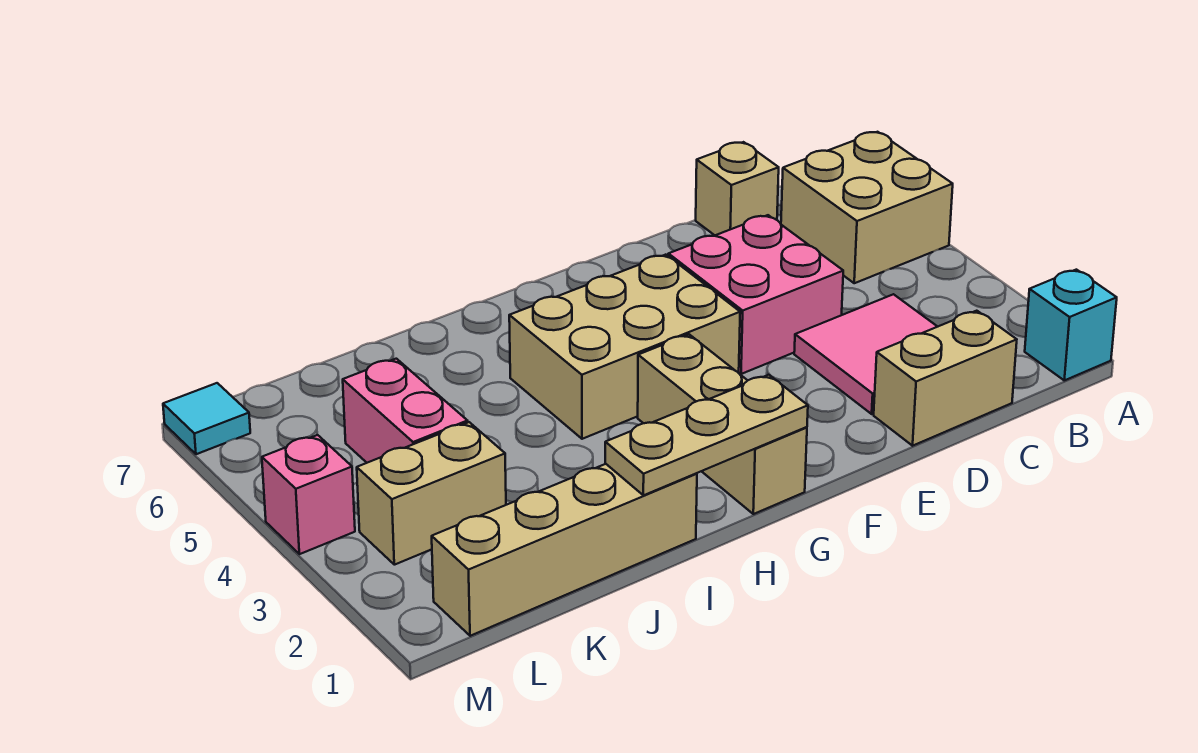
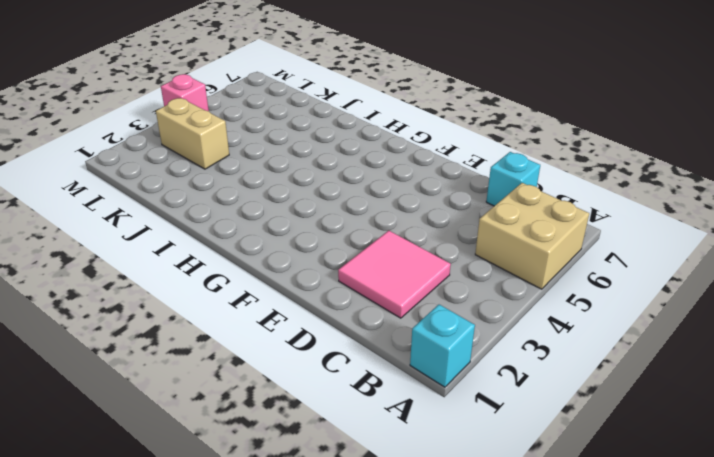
cyan brick C7 level 1 -> tan brick C7 level 1
none -> tan brick C1:D1 level 1
none -> pink brick D4:E5 level 1
none -> tan brick F4:H5 level 1

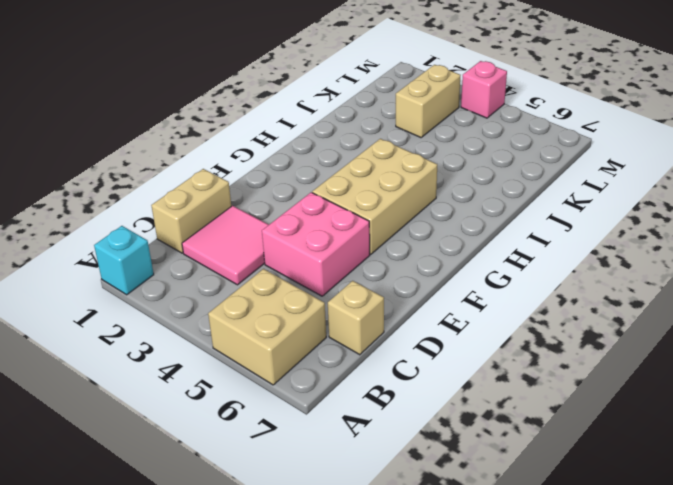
none -> tan brick G1:G3 level 1
none -> tan brick I1:L1 level 1
none -> pink brick K4:K5 level 1

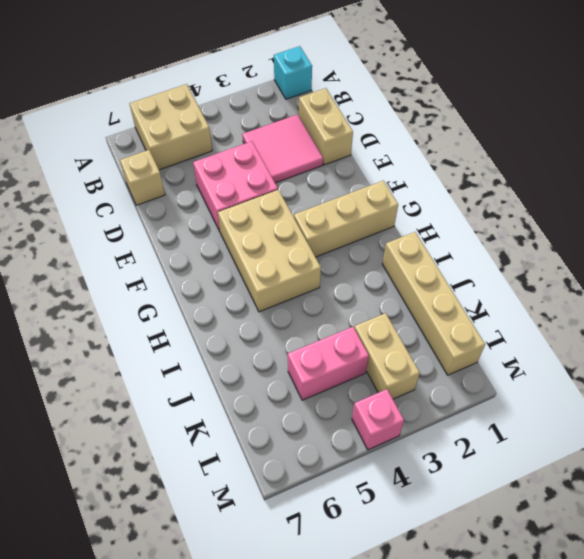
none -> cyan tile M7 level 1
none -> tan plate G1:I1 level 2

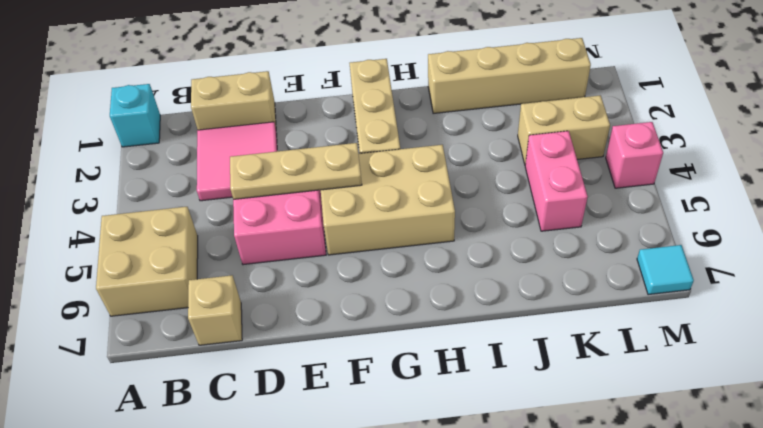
tan plate D4:F4 level 2 -> tan plate G1:I1 level 2

